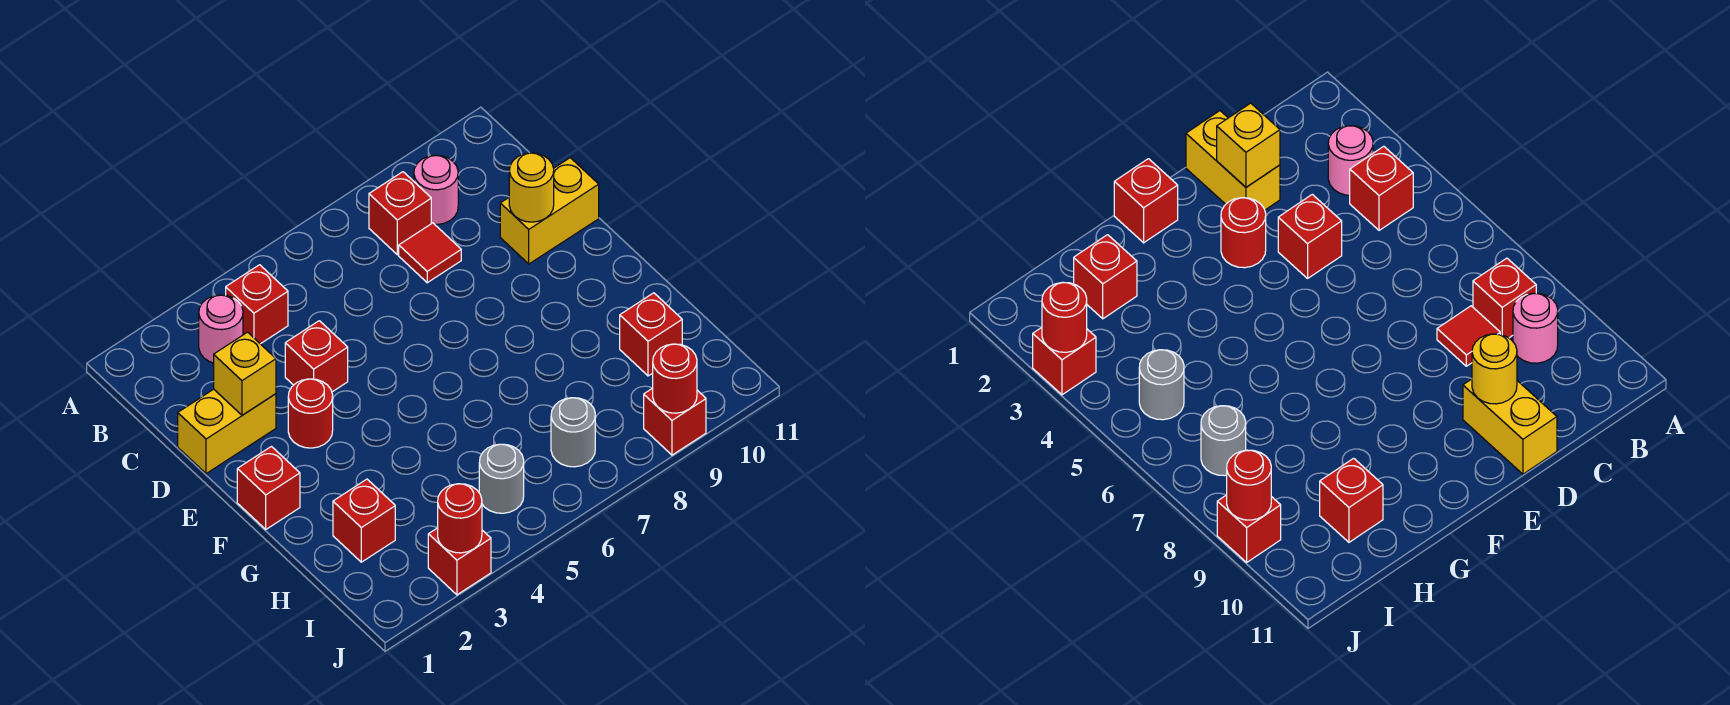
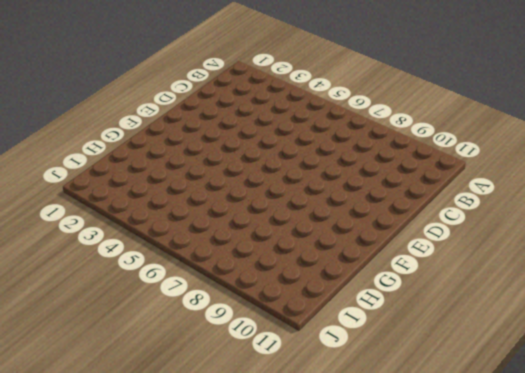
none -> pink round brick B3 level 1
none -> red brick B4 level 1
none -> red brick B8 level 1

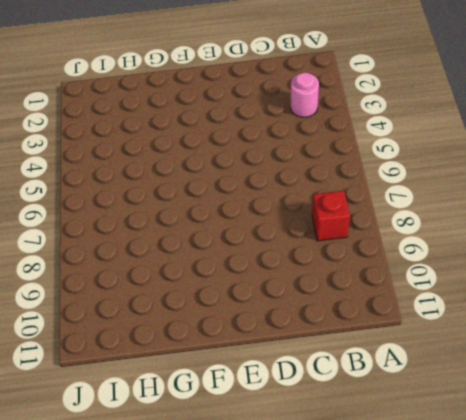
none -> red brick B4 level 1
none -> pink round brick B9 level 1
none -> red tile C8 level 1

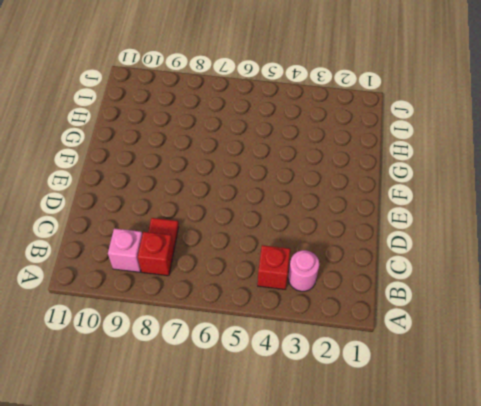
pink brick B9 level 1 -> pink round brick B9 level 1
none -> yellow brick D1:D2 level 1
none -> red brick D4 level 1
none -> yellow brick D10:D11 level 1

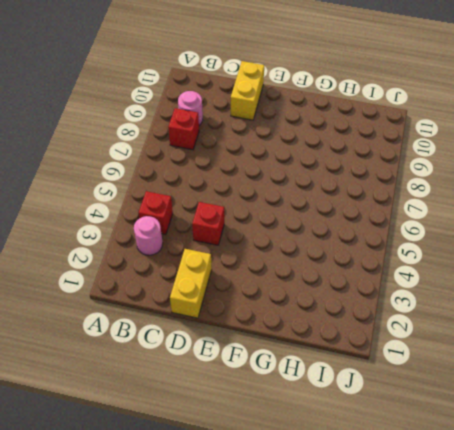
none -> red tile C8 level 1
none -> red round brick E3 level 1
none -> red brick F1 level 1

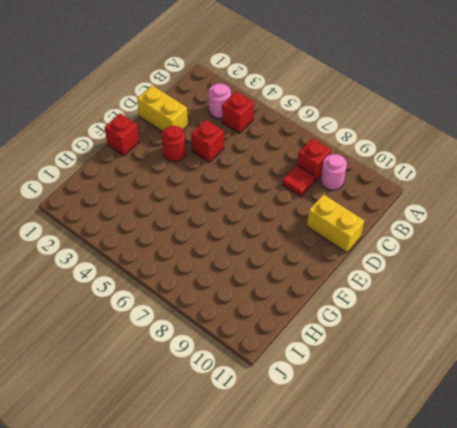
none -> red brick H2 level 1
none -> red brick H10 level 1
none -> grey round brick I5 level 1

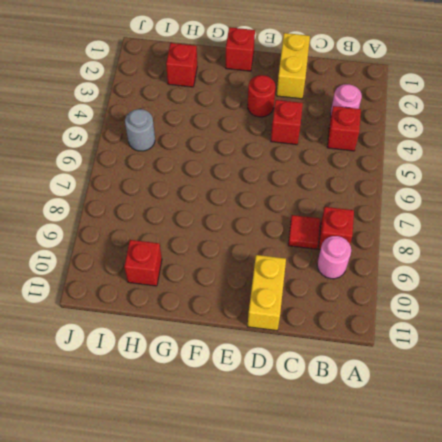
none -> grey round brick I7 level 1
none -> red brick J3 level 1
none -> red brick J9 level 1

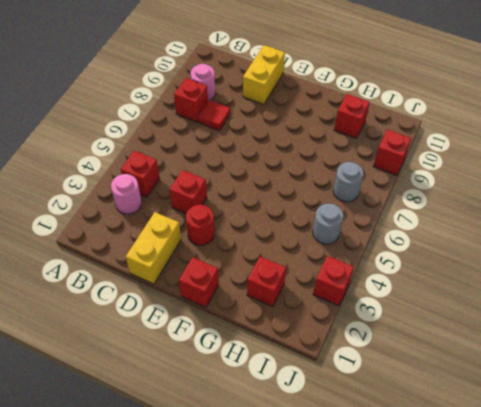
none -> yellow brick D2 level 2
none -> yellow round brick D10 level 2
none -> red round brick J3 level 2

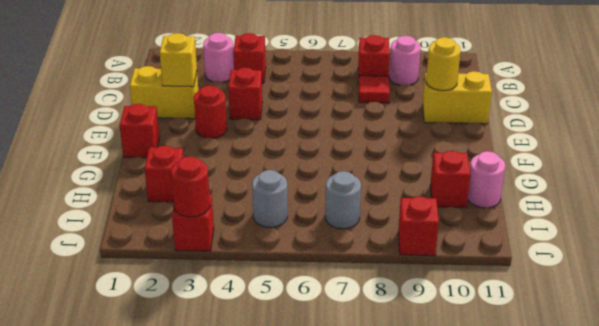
pink round brick H11 level 1 -> none
none -> red round brick J9 level 2

